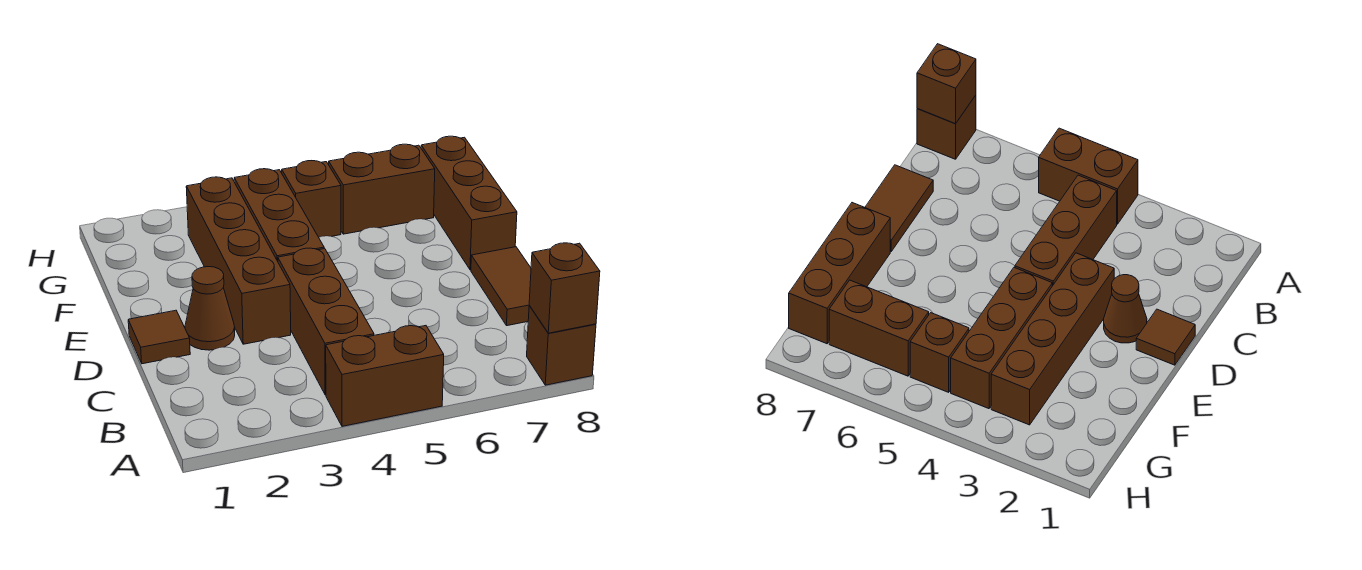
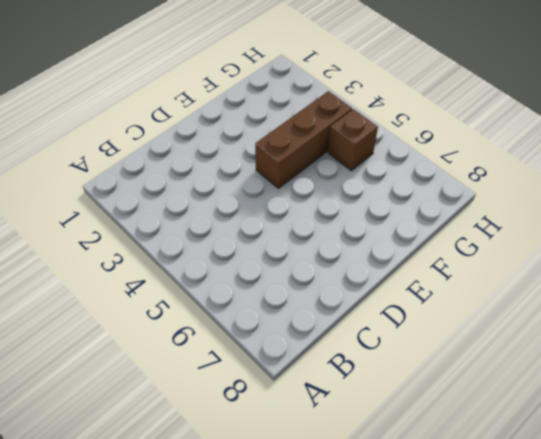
none -> brown brick A4:A5 level 1
none -> brown brick A8 level 1
none -> brown brick B4:D4 level 1

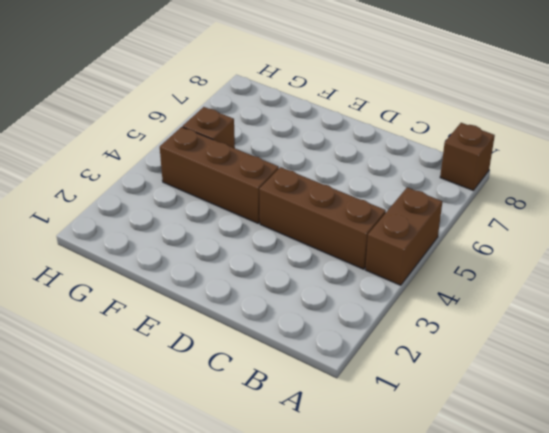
none -> brown tile C8:D8 level 1
none -> brown tile D1 level 1
none -> brown cone D2 level 1

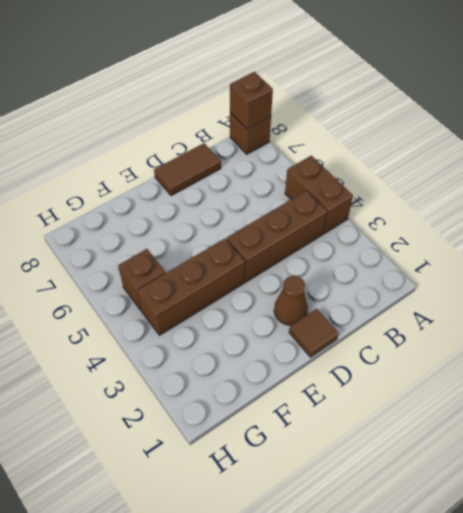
none -> brown brick D3:G3 level 1
none -> brown brick E8:G8 level 1
none -> brown brick G6:G7 level 1

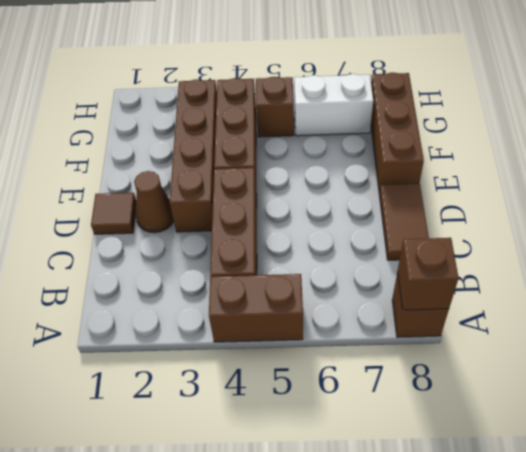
white brick G6:G7 level 1 -> brown brick G6:G7 level 1

